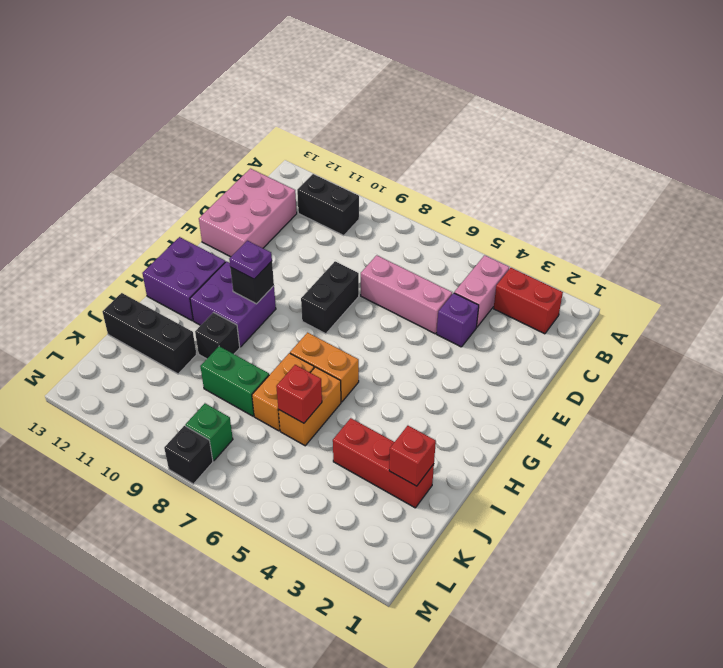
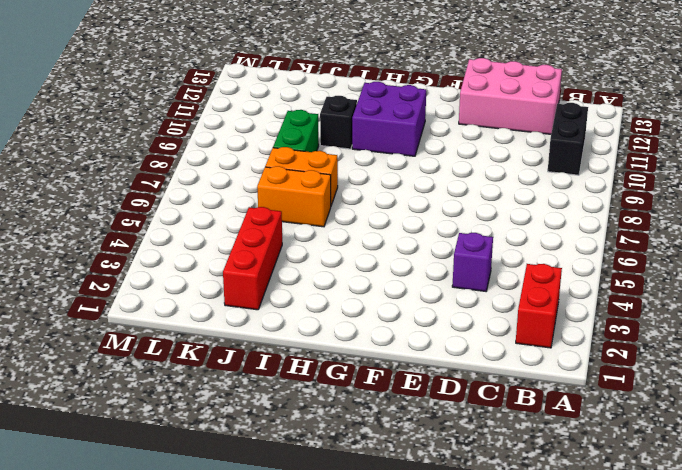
none -> pink brick B4:C4 level 1
none -> pink brick D5:D7 level 1
none -> black brick E8:F8 level 1

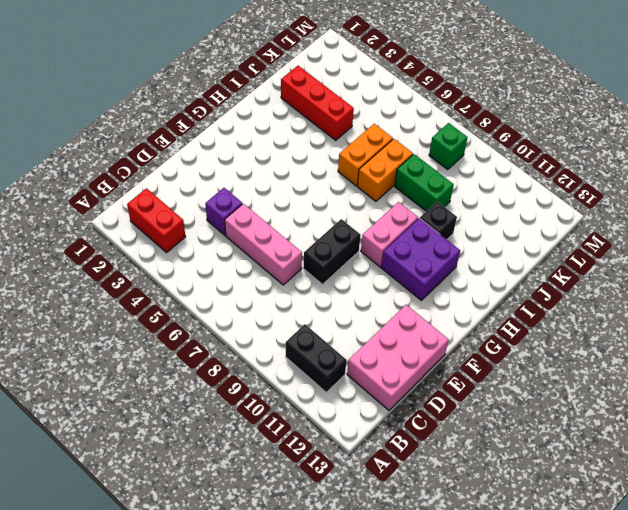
pink brick G9:H9 level 1 -> pink brick B4:C4 level 1
none -> purple brick G12:H13 level 1
none -> orange brick H6:H7 level 1
none -> black brick J11:J13 level 1

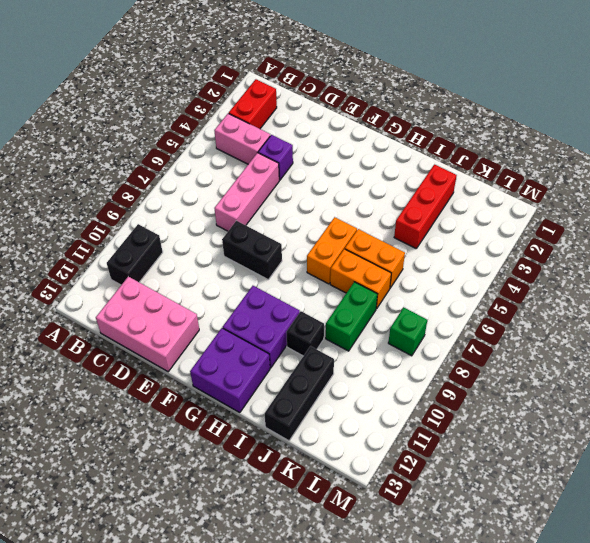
none -> black brick M8 level 1
none -> black brick G10 level 2
none -> red brick J2 level 2

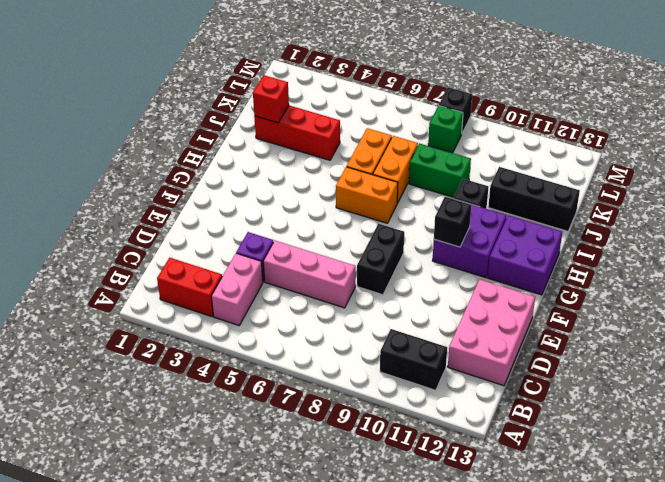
none -> red brick J6 level 2
none -> purple plate G10 level 3

